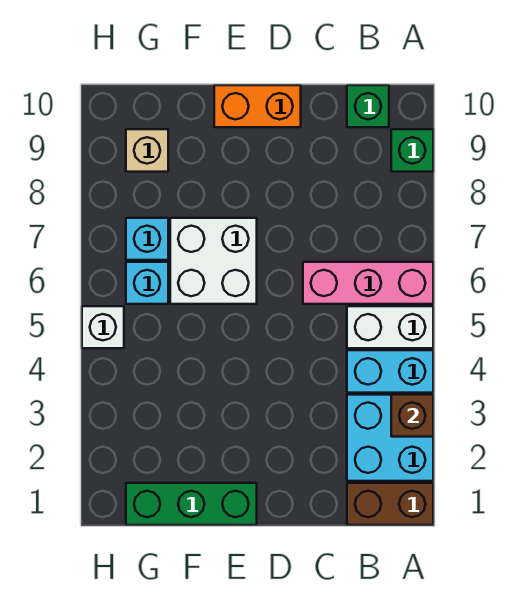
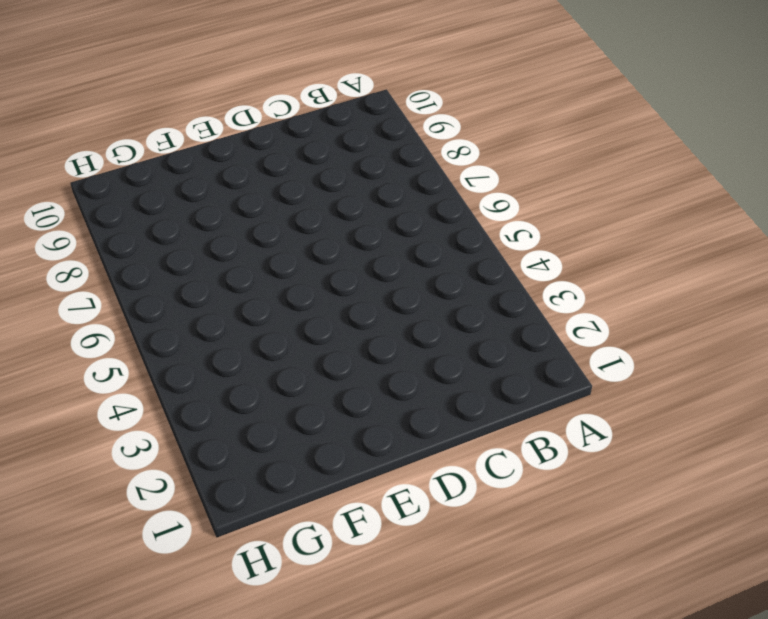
none -> brown brick A1:B1 level 1
none -> cyan brick A2:B3 level 1
none -> cyan brick A4:B4 level 1

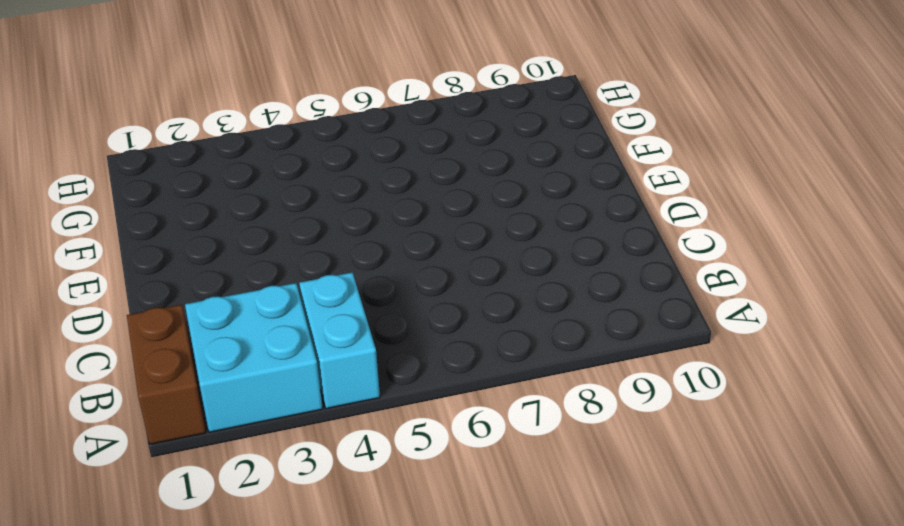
none -> white brick A5:B5 level 1
none -> pink brick A6:C6 level 1
none -> green brick A9 level 1

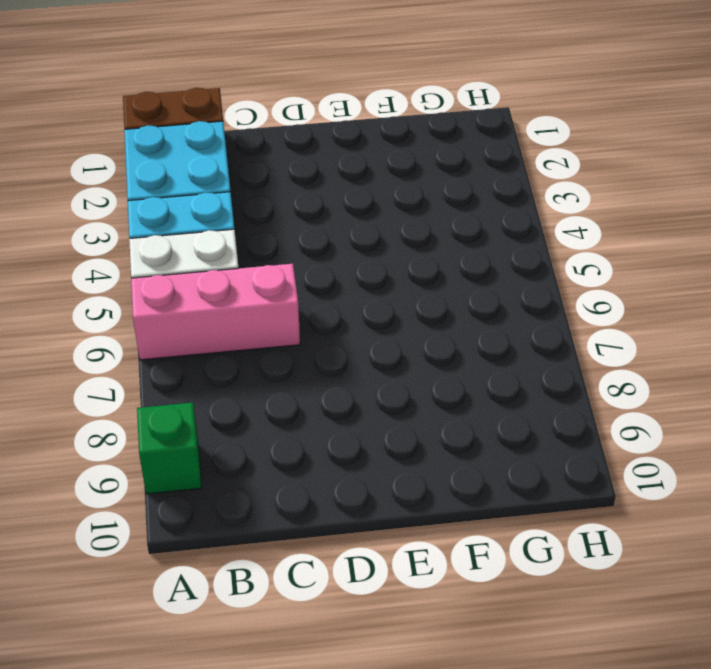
none -> green brick B10 level 1
none -> orange brick D10:E10 level 1
none -> green brick E1:G1 level 1

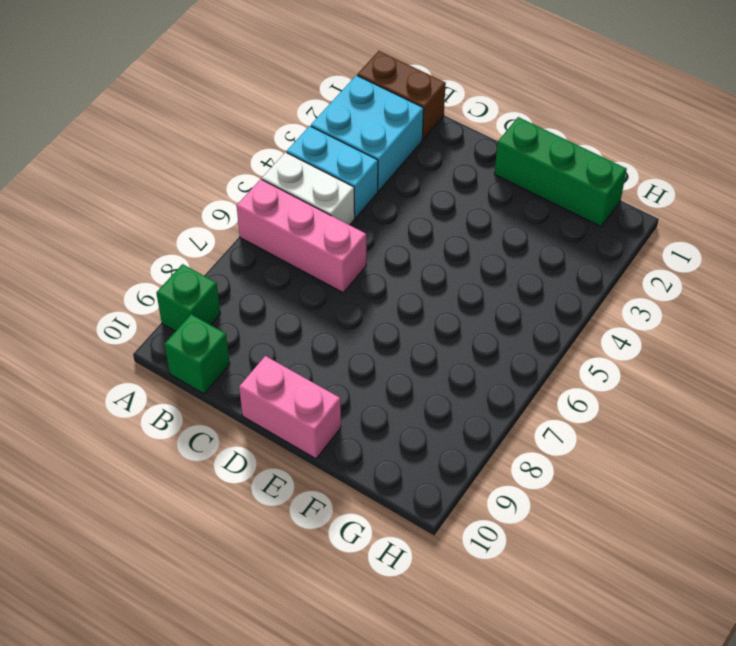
pink brick D10:E10 level 1 -> orange brick D10:E10 level 1
none -> white brick E6:F7 level 1
none -> cyan brick G6 level 1
none -> cyan brick G7 level 1

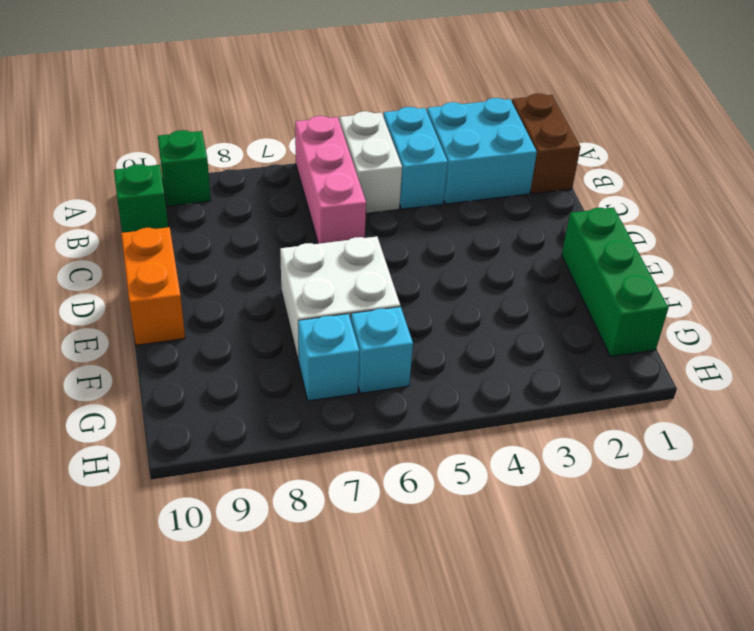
none -> tan brick G9 level 1
none -> white brick H5 level 1
none -> brown brick A3 level 2

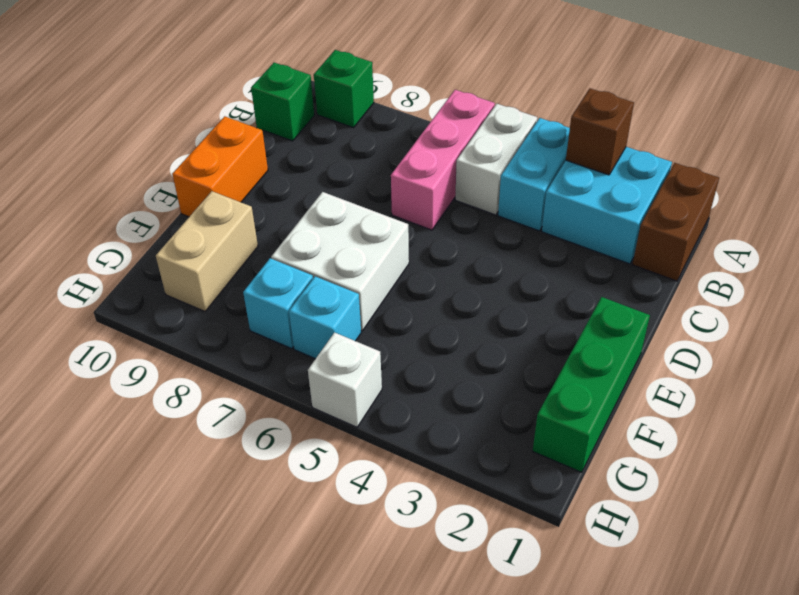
tan brick F9:G9 level 1 -> tan brick G9 level 1

